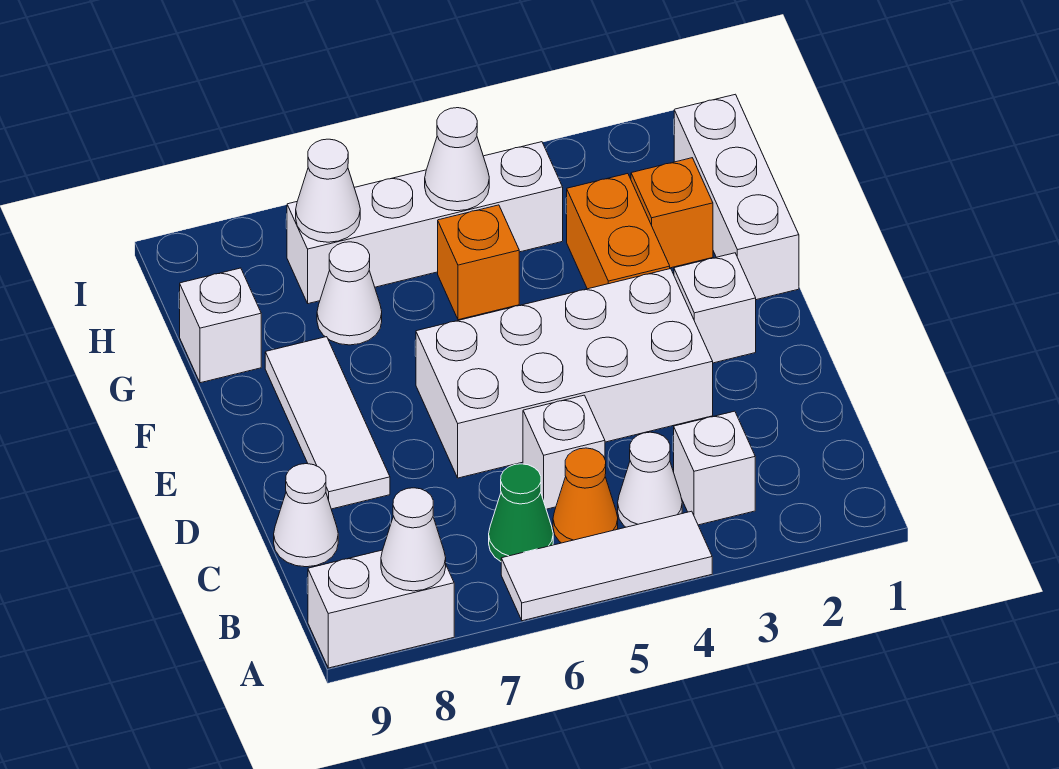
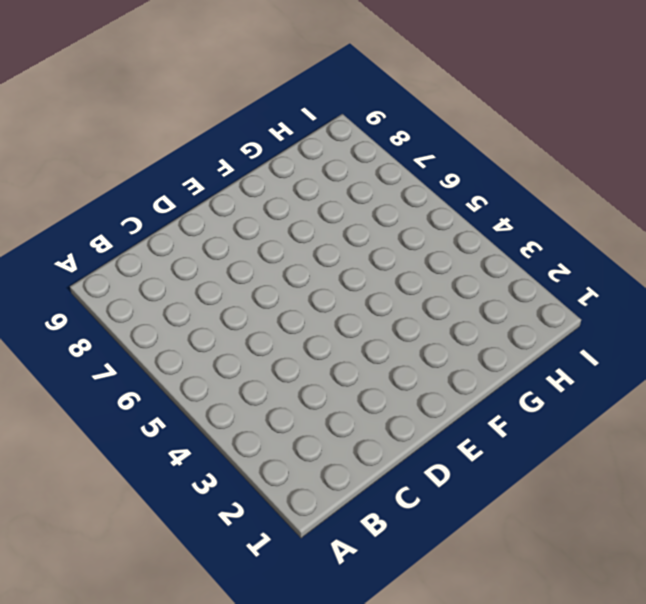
none -> white tile A4:A6 level 1
none -> white brick A8:A9 level 1
none -> white brick B3 level 1

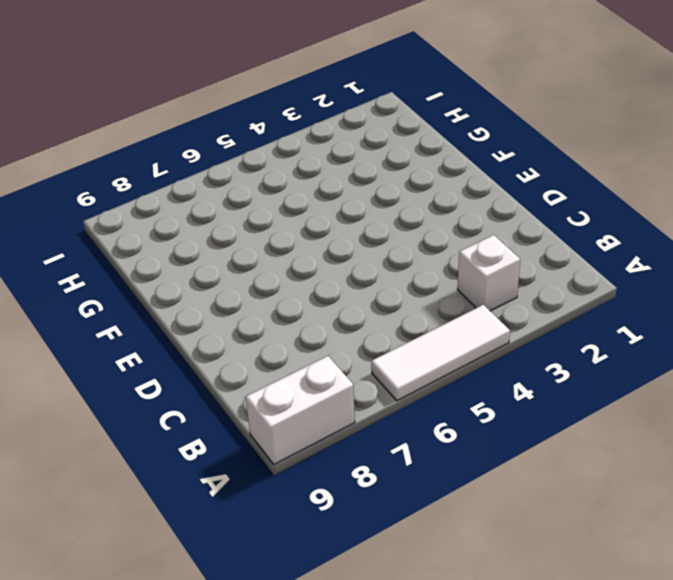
none -> white cone B4 level 1
none -> orange cone B5 level 1
none -> green cone B6 level 1

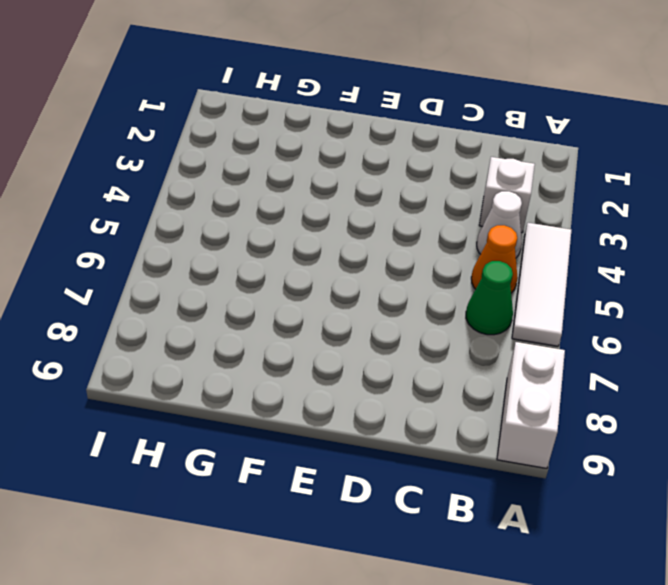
none -> white brick C5 level 1
none -> white cone C9 level 1
none -> white brick D3:E6 level 1

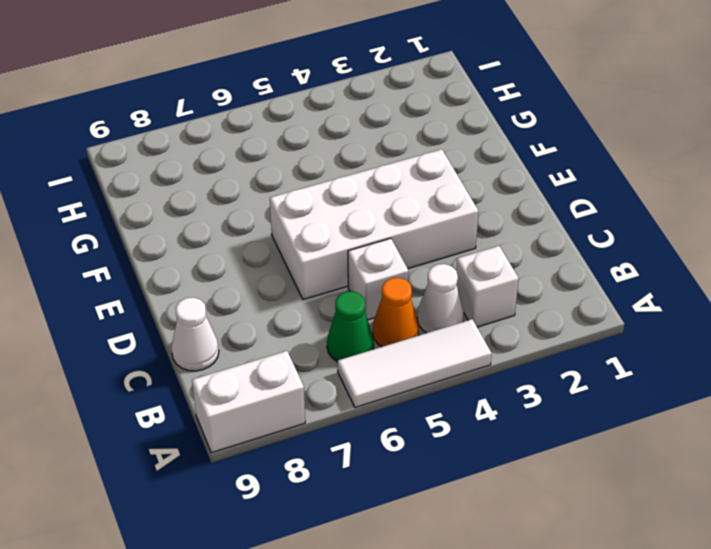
none -> white tile D8:F8 level 1
none -> white brick E2 level 1
none -> white brick F1:H1 level 1

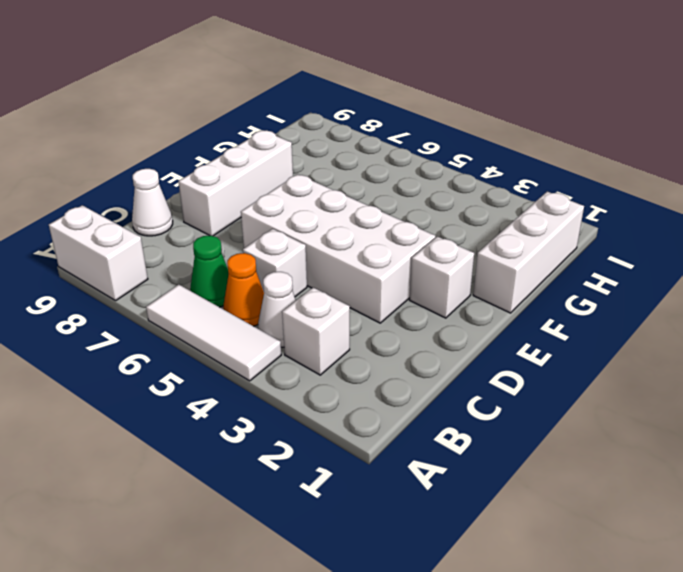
white brick D8:F8 level 1 -> white tile D8:F8 level 1
none -> orange brick F3:G3 level 1
none -> orange brick G2 level 1
none -> orange brick G5 level 1

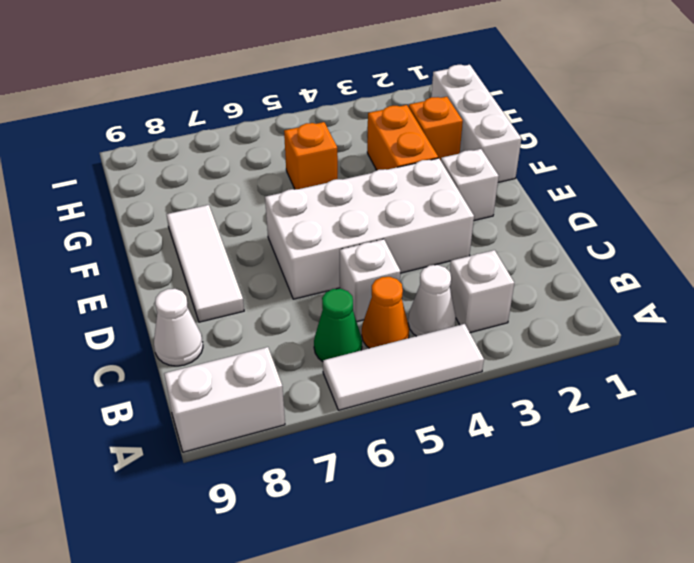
none -> white cone G7 level 1
none -> white brick G9 level 1
none -> white brick H4:H7 level 1

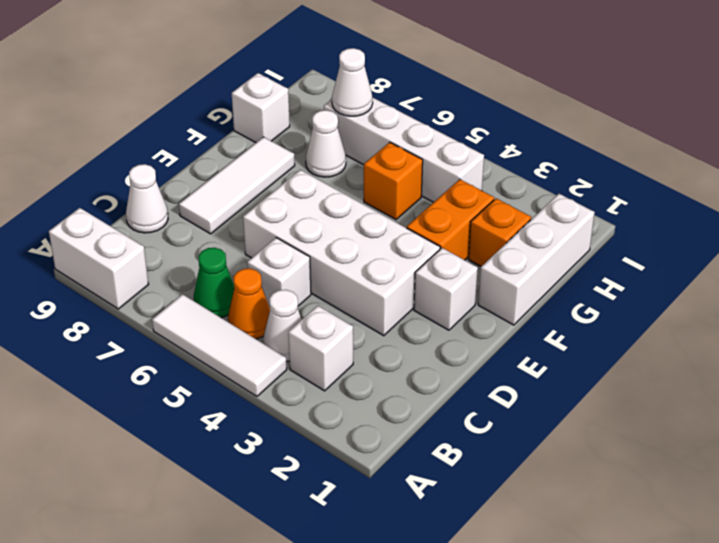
none -> white cone A8 level 2
none -> white cone H5 level 2

